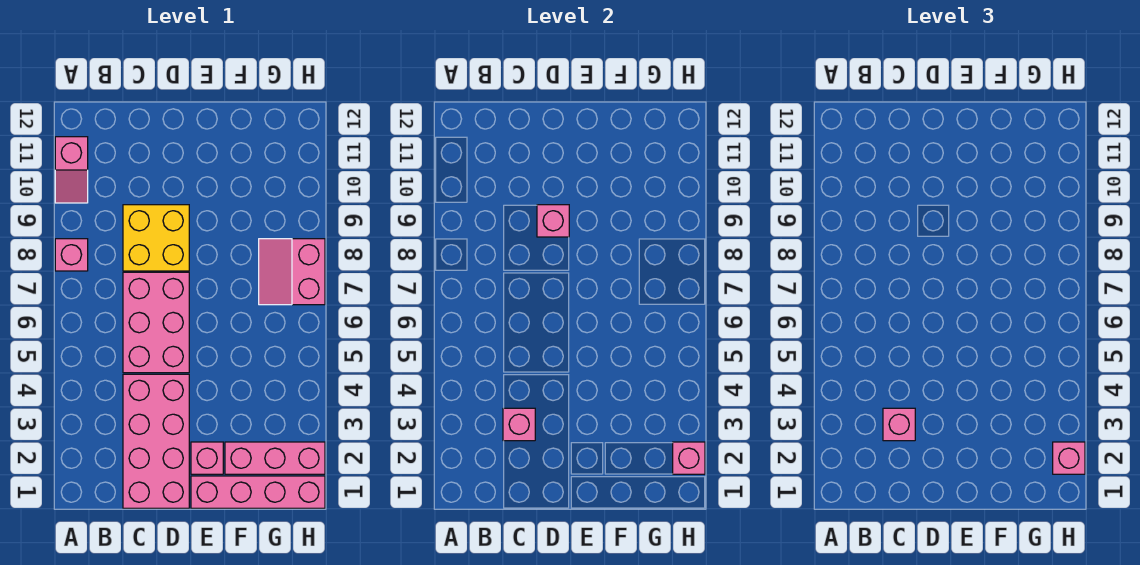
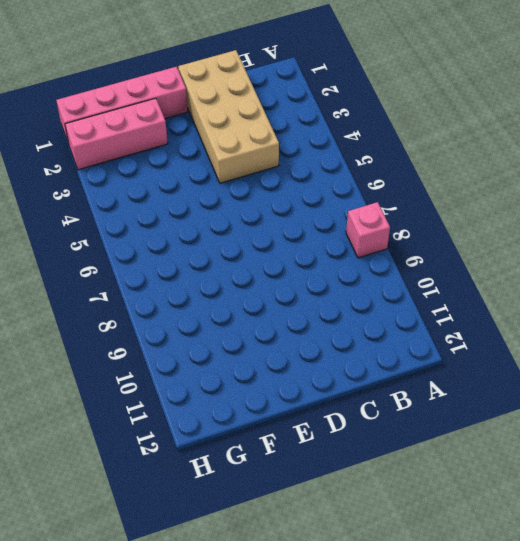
tan brick C1:D4 level 1 -> pink brick C1:D4 level 1
none -> pink slope A10:A11 level 1 top 11
none -> pink brick C5:D7 level 1
none -> yellow brick C8:D9 level 1

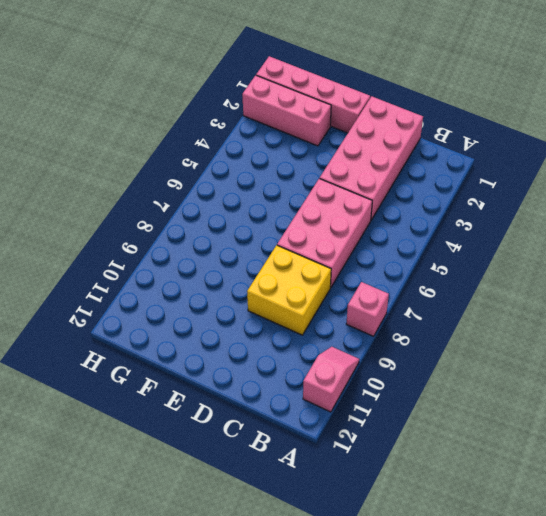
none -> pink brick E2 level 1
none -> pink slope G7:H8 level 1 top H
none -> pink brick C3 level 2

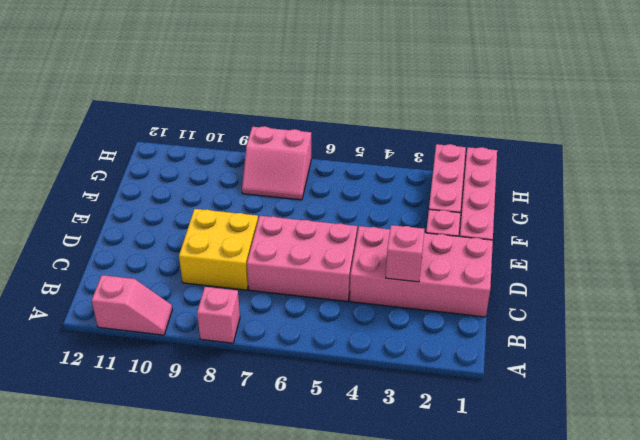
none -> pink brick D9 level 2
none -> pink brick H2 level 2
none -> pink brick C3 level 3

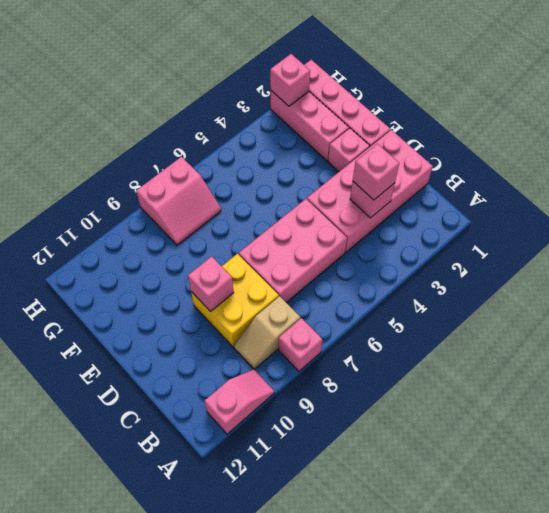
tan slope B8:B9 level 1 top 8 -> none
none -> pink brick H2 level 3

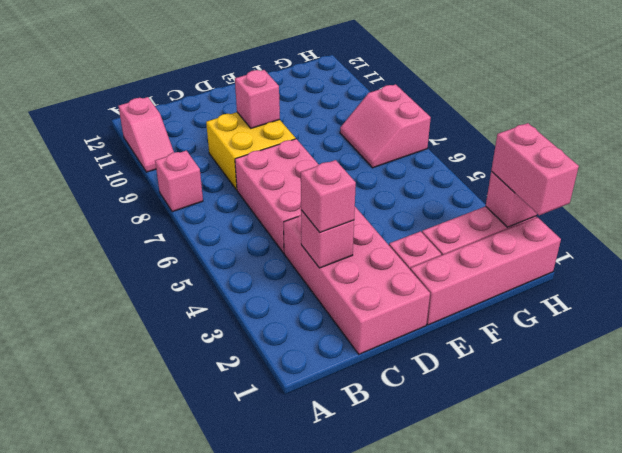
pink brick H1:H2 level 3 -> pink brick H2 level 3

